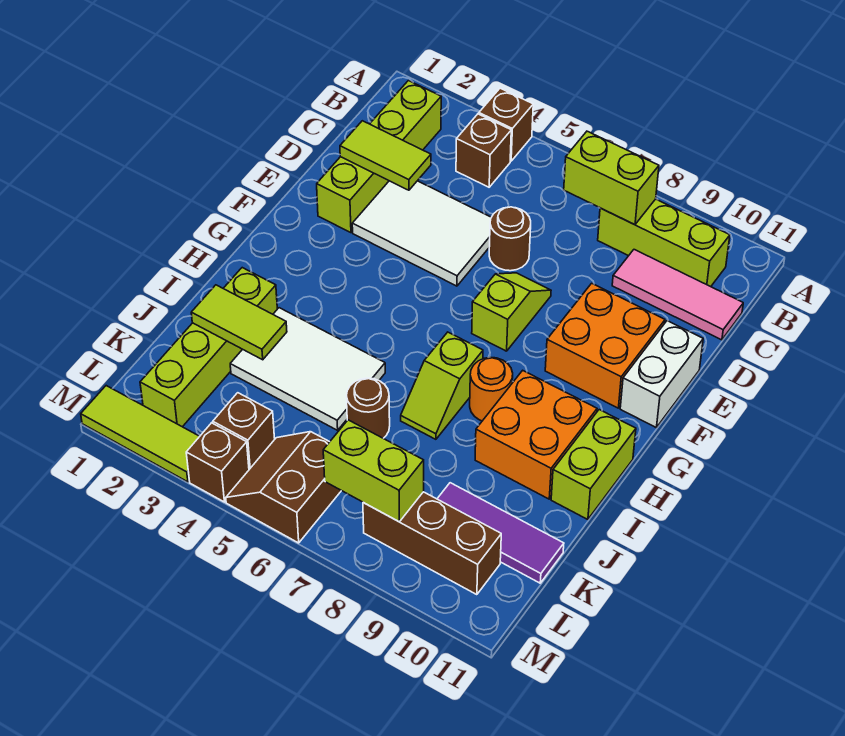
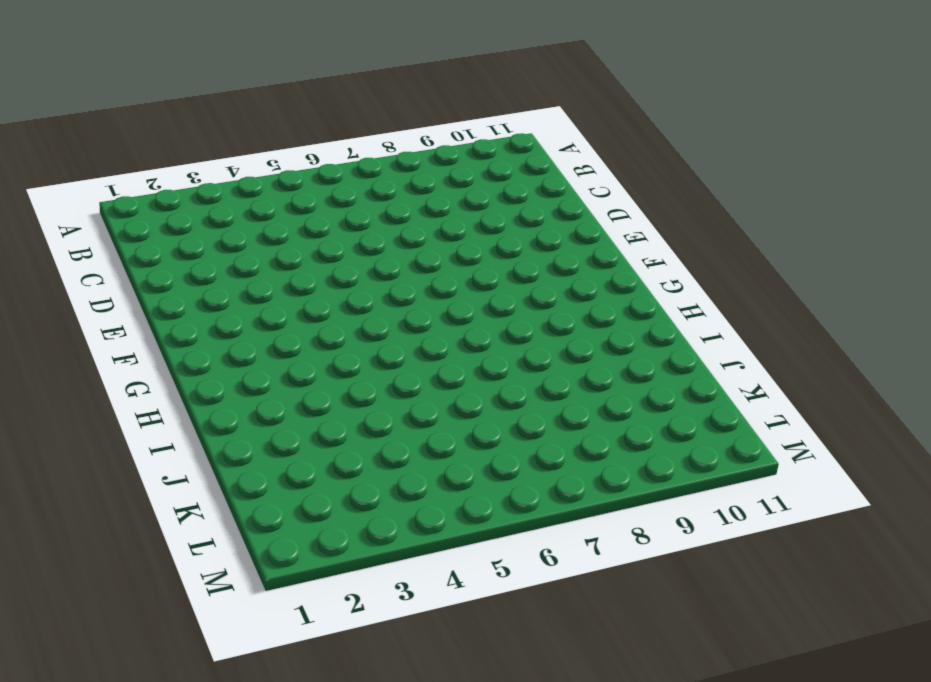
none -> brown brick A4 level 1
none -> lime brick B2:E2 level 1
none -> brown brick B4 level 1

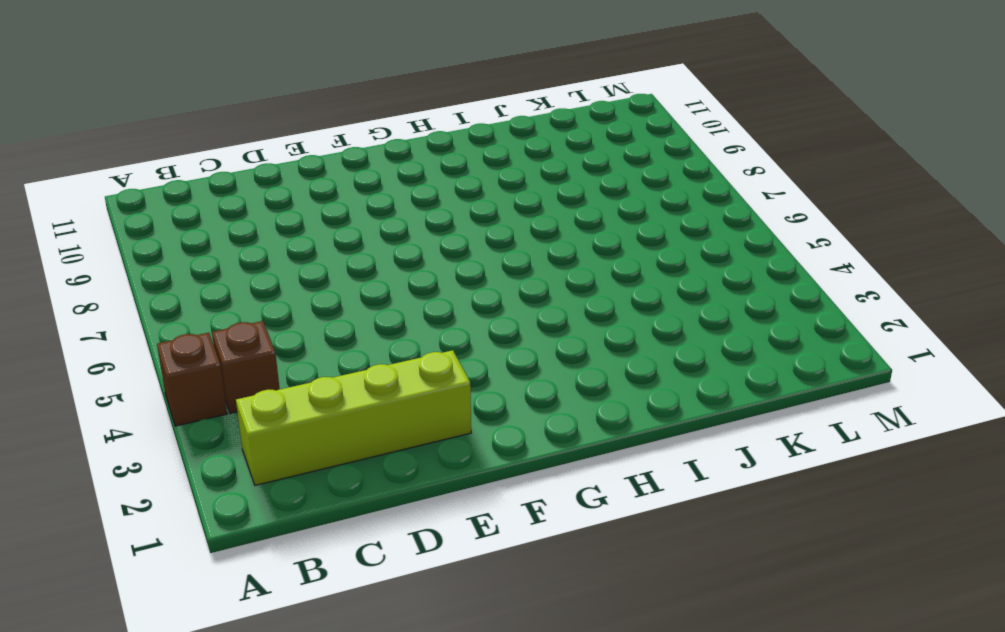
none -> lime brick B8:B10 level 1
none -> pink tile C9:C11 level 1
none -> white tile D3:E5 level 1

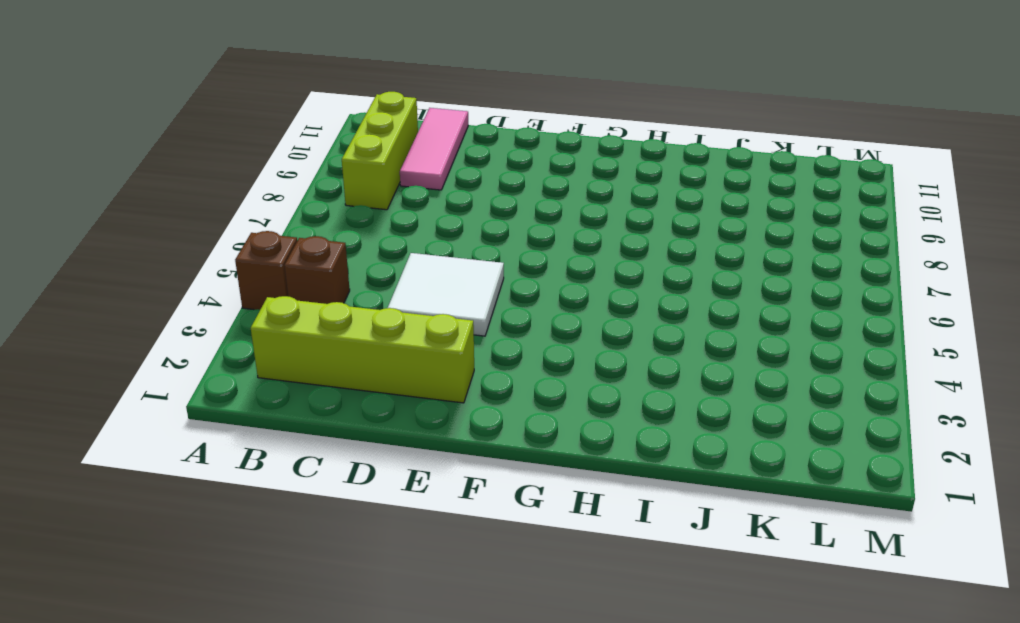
white tile D4:E5 level 1 -> white tile D3:E5 level 1
none -> brown round brick D6 level 1
none -> lime slope E7:F7 level 1 top F
none -> orange brick E9:F10 level 1

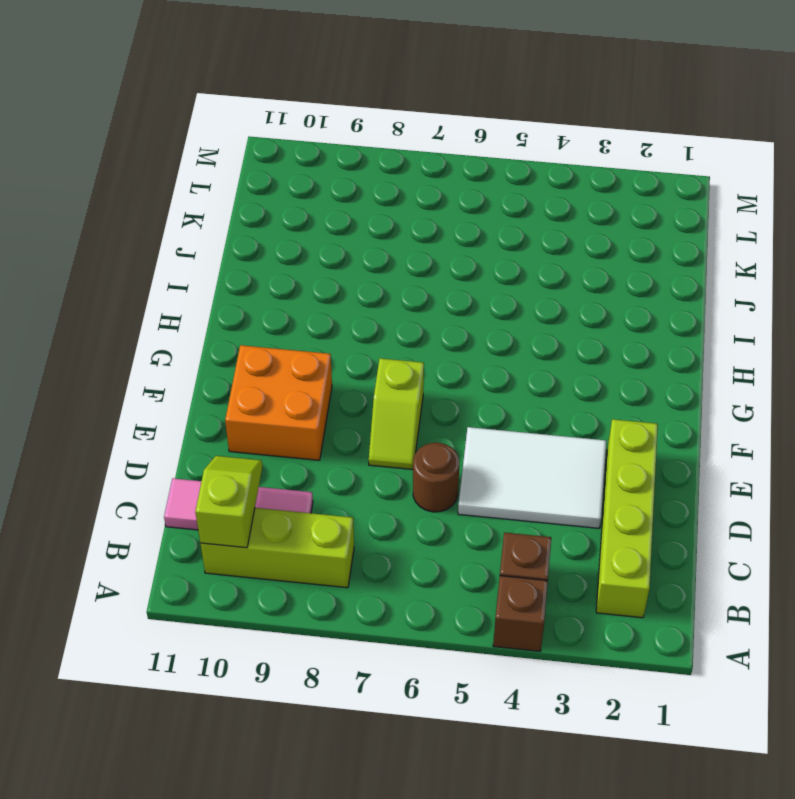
lime slope B10:C10 level 2 top B -> lime slope H7:I7 level 1 top H
none -> white brick E11:F11 level 1
none -> orange round brick H8 level 1
none -> orange brick H9:I10 level 1

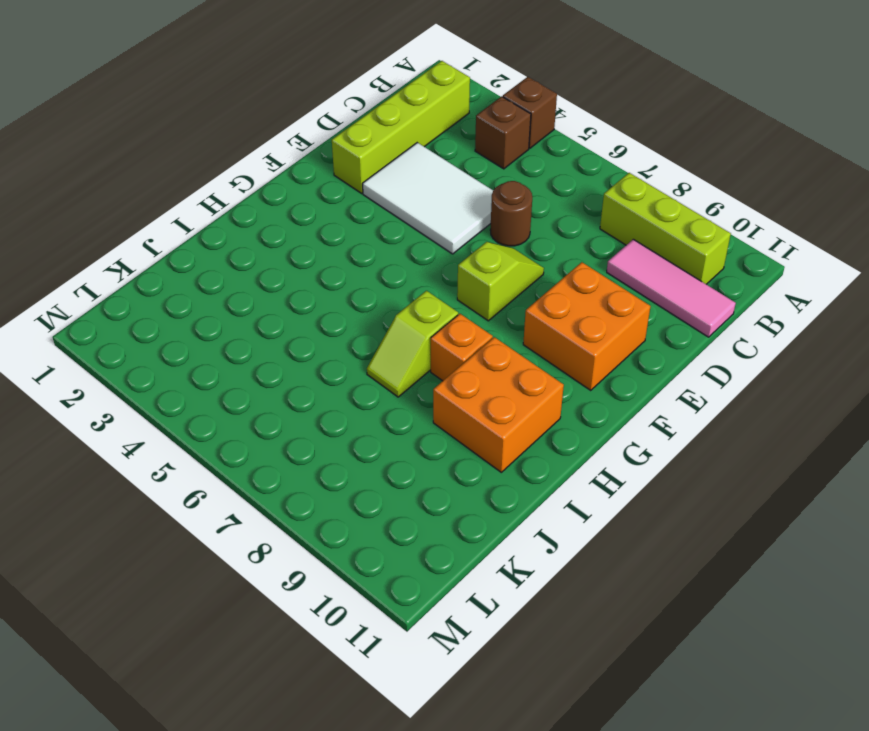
orange brick H8 level 1 -> orange round brick H8 level 1
none -> white brick E11:F11 level 1
none -> lime brick H11:I11 level 1
none -> lime brick I2:L2 level 1

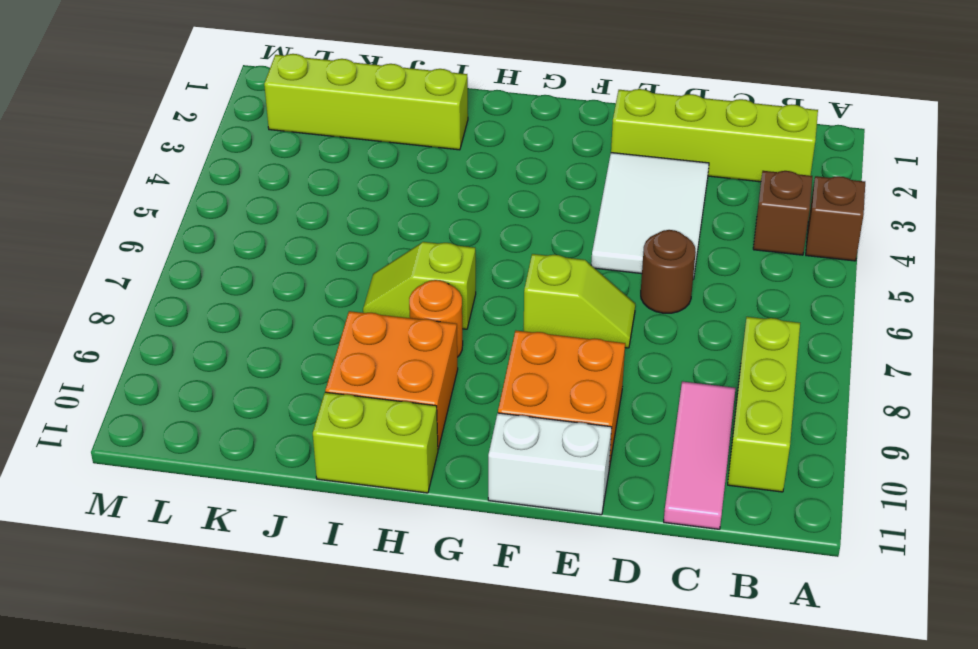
none -> white tile I3:J5 level 1
none -> brown round brick J6 level 1
none -> purple tile K9:K11 level 1

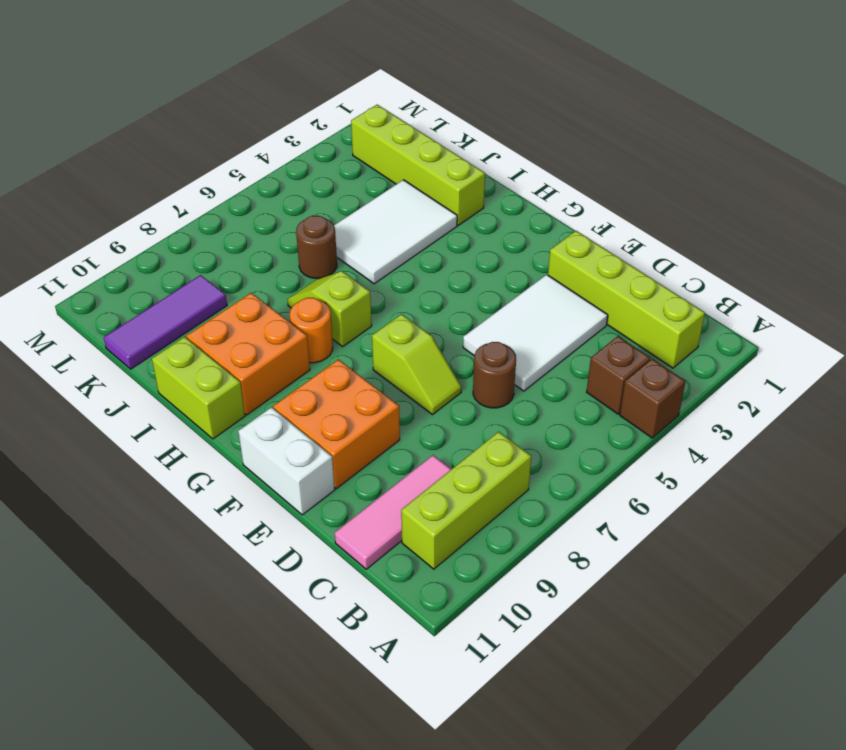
none -> brown brick L4 level 1
none -> brown slope L5:M6 level 1 top 6
none -> brown brick L8:L10 level 1

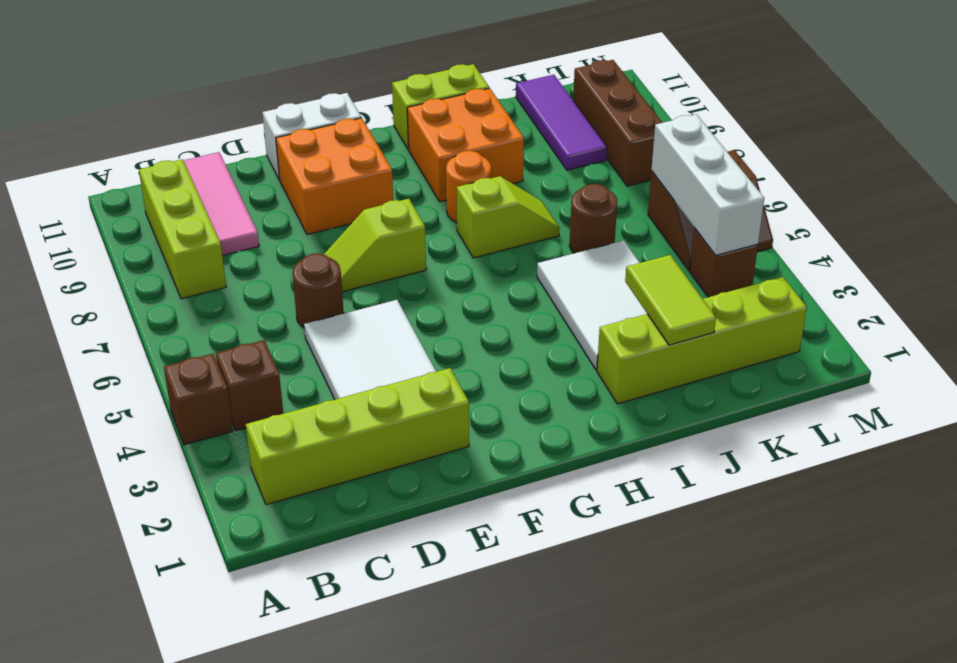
white brick L4:L6 level 2 -> none
none -> lime tile M1:M3 level 1
none -> brown brick M4 level 1
none -> lime brick B7:B8 level 2

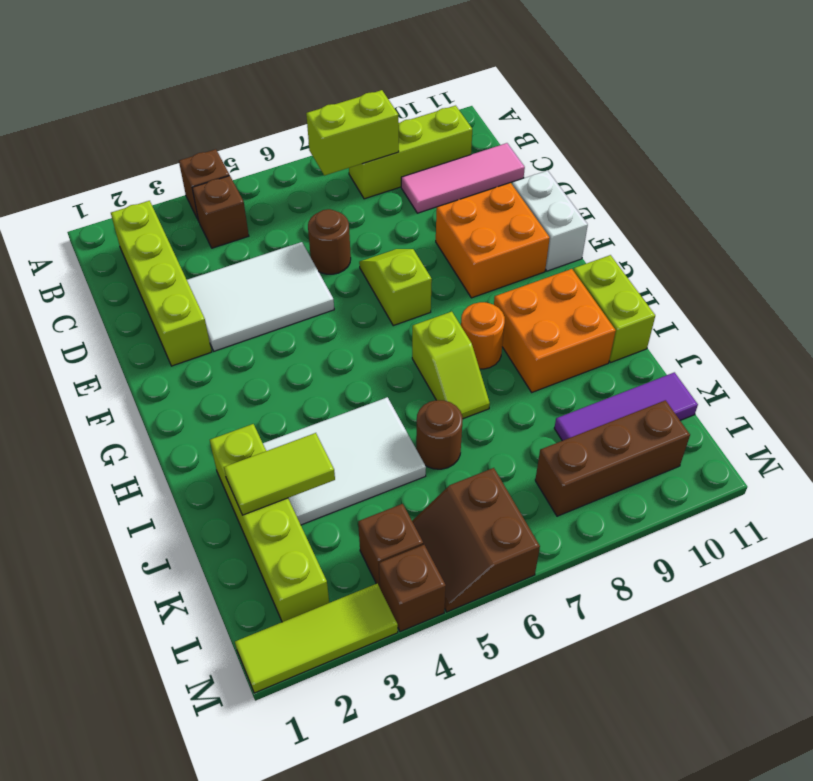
none -> lime tile D2:D3 level 2
none -> lime brick L7:L8 level 2

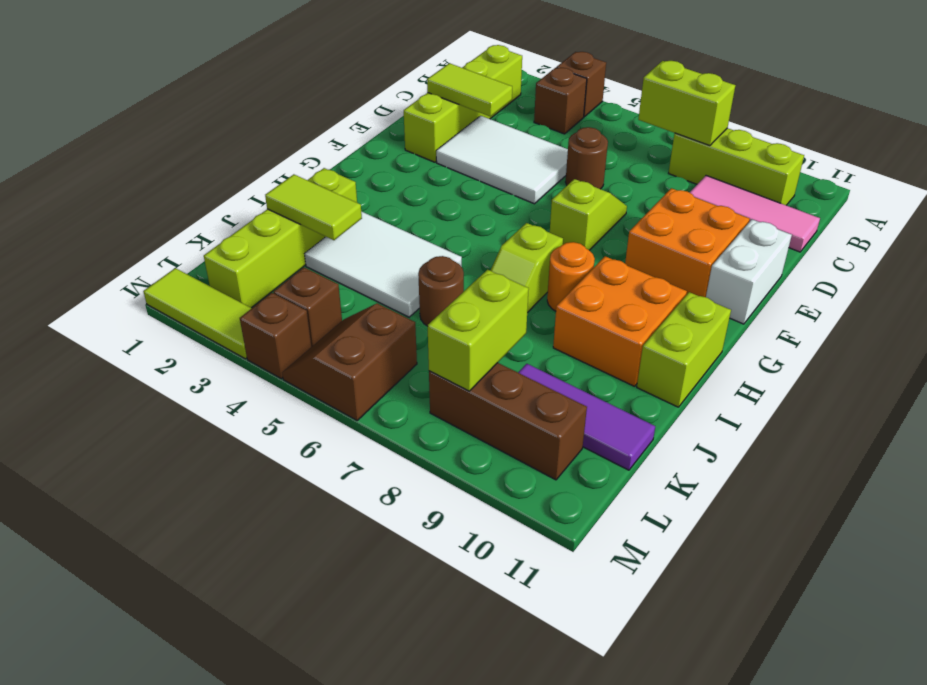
lime brick K8:L8 level 2 -> lime brick L7:L8 level 2

